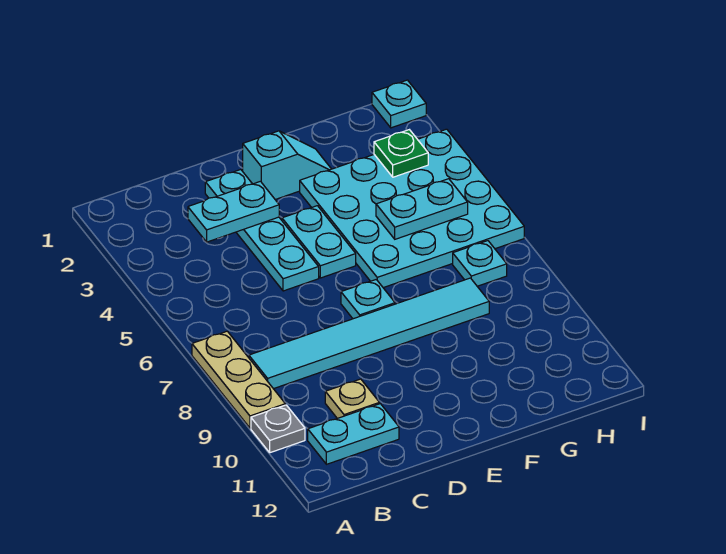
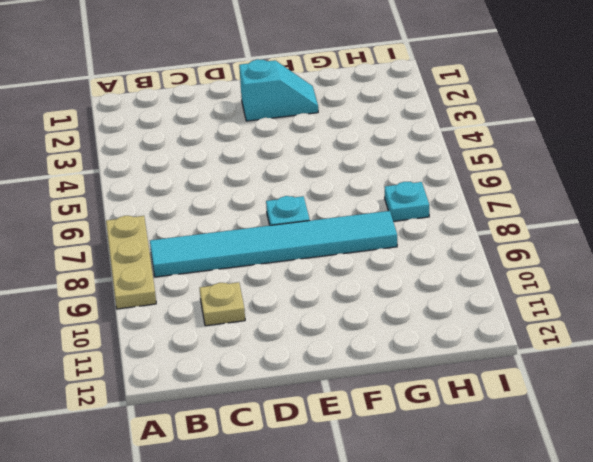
none -> grey plate A10 level 1
none -> cyan plate B11:C11 level 1
none -> cyan plate D2:D5 level 1

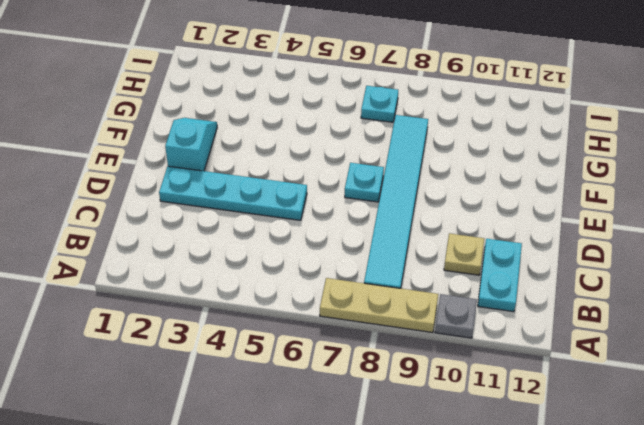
none -> cyan plate E4:E5 level 1
none -> cyan plate F3:I6 level 1
none -> cyan plate I1 level 1

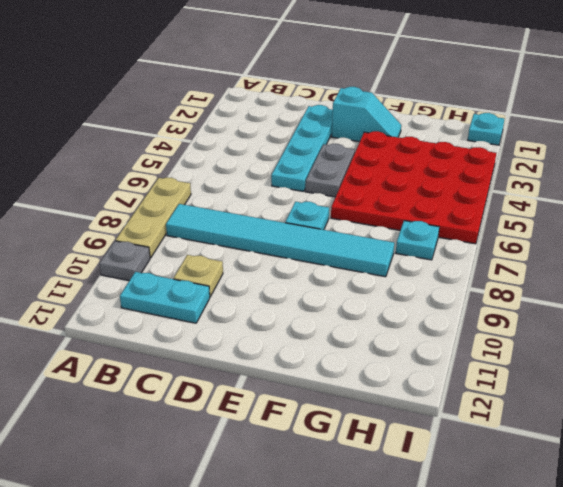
grey plate E4:E5 level 1 -> cyan plate E4:E5 level 1
red plate F3:I6 level 1 -> cyan plate F3:I6 level 1
none -> cyan plate C3:D3 level 2
none -> cyan plate G5:H5 level 2
none -> green plate H3 level 2

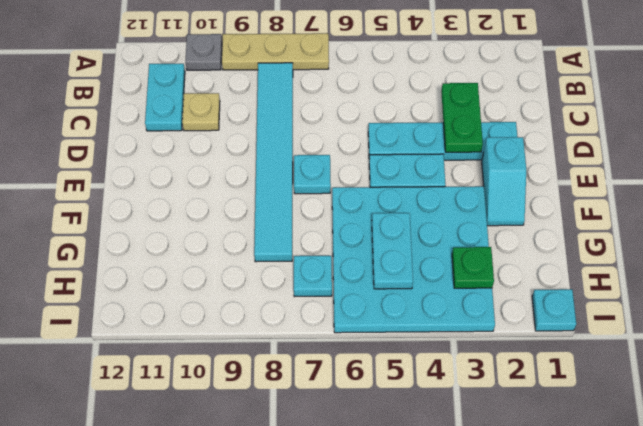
green plate C3:D3 level 2 -> cyan plate C3:D3 level 2

